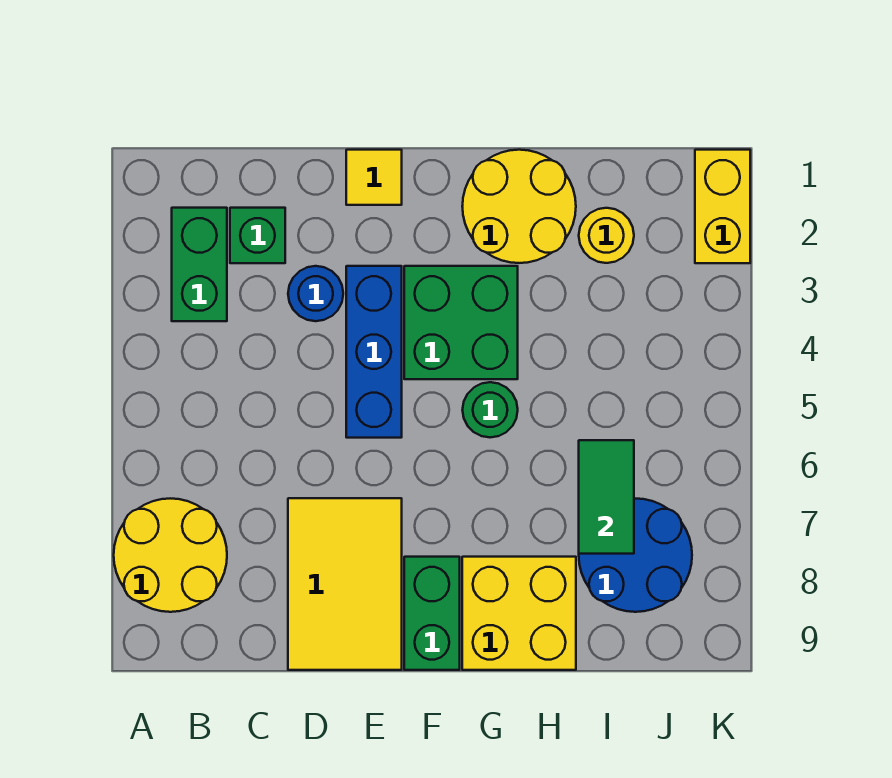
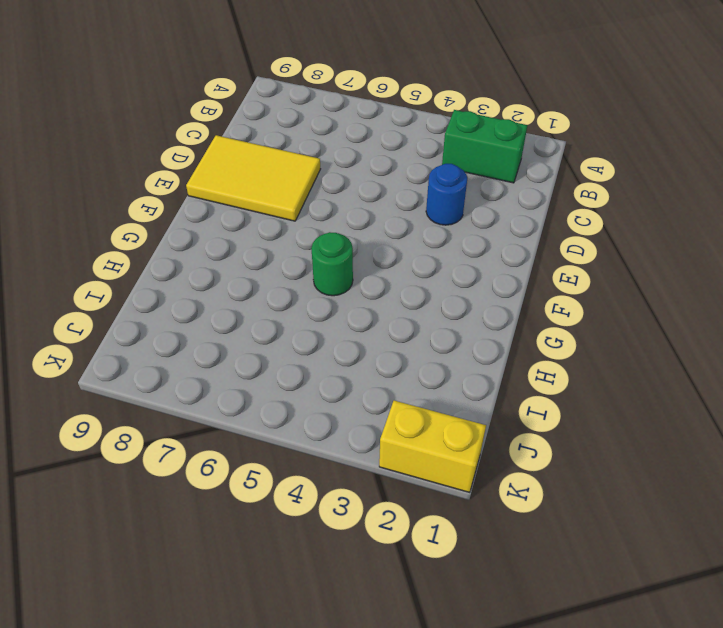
none -> yellow round brick A7:B8 level 1
none -> green brick C2 level 1
none -> yellow tile E1 level 1

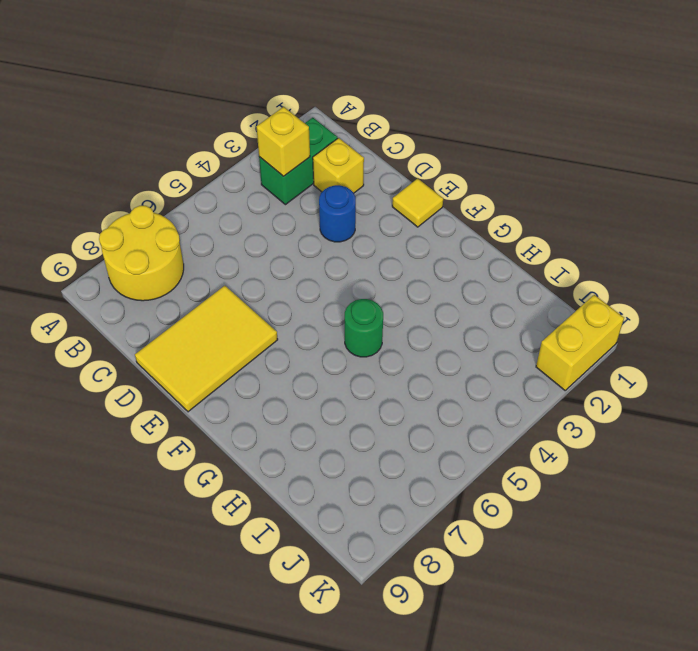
yellow brick B3 level 2 -> none
yellow brick C2 level 1 -> green brick C2 level 1
none -> blue brick E3:E5 level 1
none -> green brick F3:G4 level 1
none -> green brick F8:F9 level 1

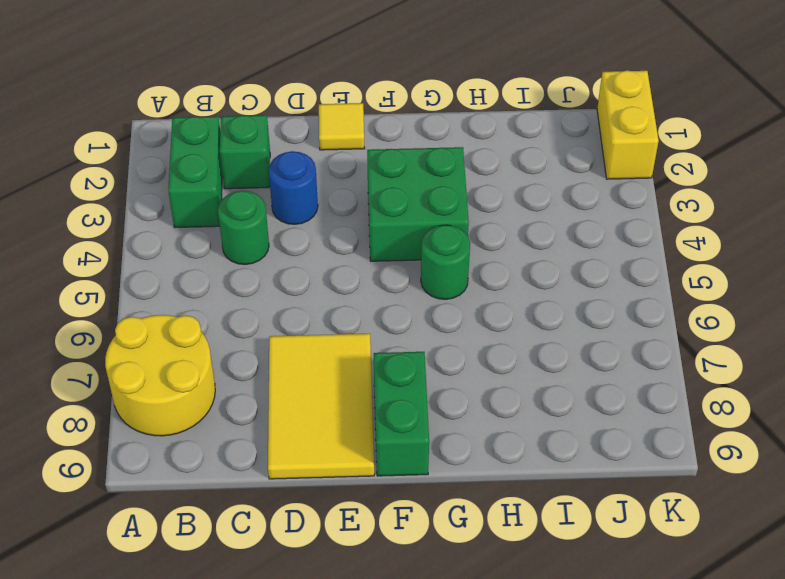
green round brick C4 level 1 -> none
none -> blue brick E3:E5 level 1
none -> yellow round brick G1:H2 level 1
none -> yellow brick G8:H9 level 1

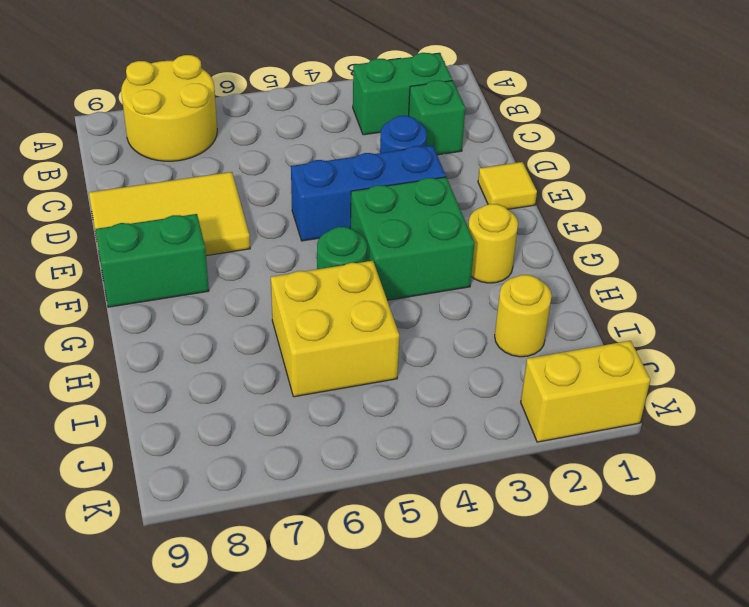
yellow round brick G2 level 1 -> yellow round brick G1:H2 level 1
yellow brick H5:I6 level 1 -> yellow brick G8:H9 level 1
none -> blue round brick I7:J8 level 1
none -> green tile I6:I7 level 2

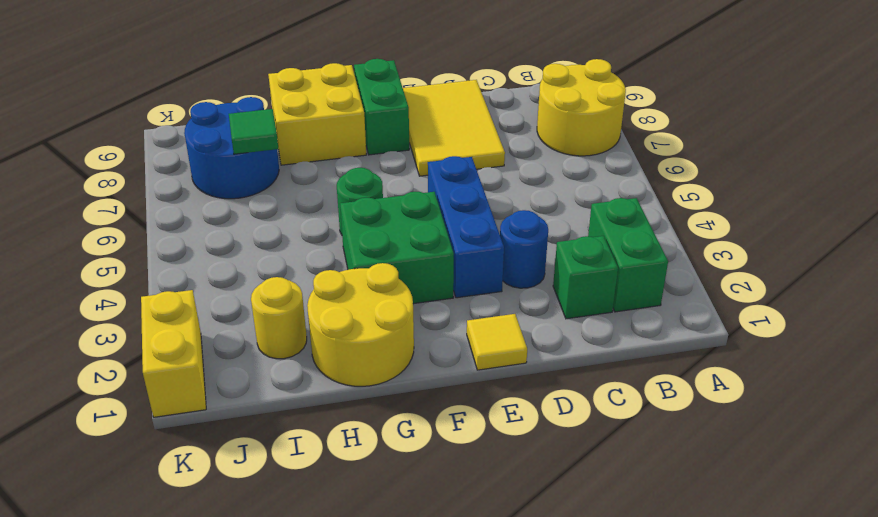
green tile I7 level 2 -> green tile I6:I7 level 2

